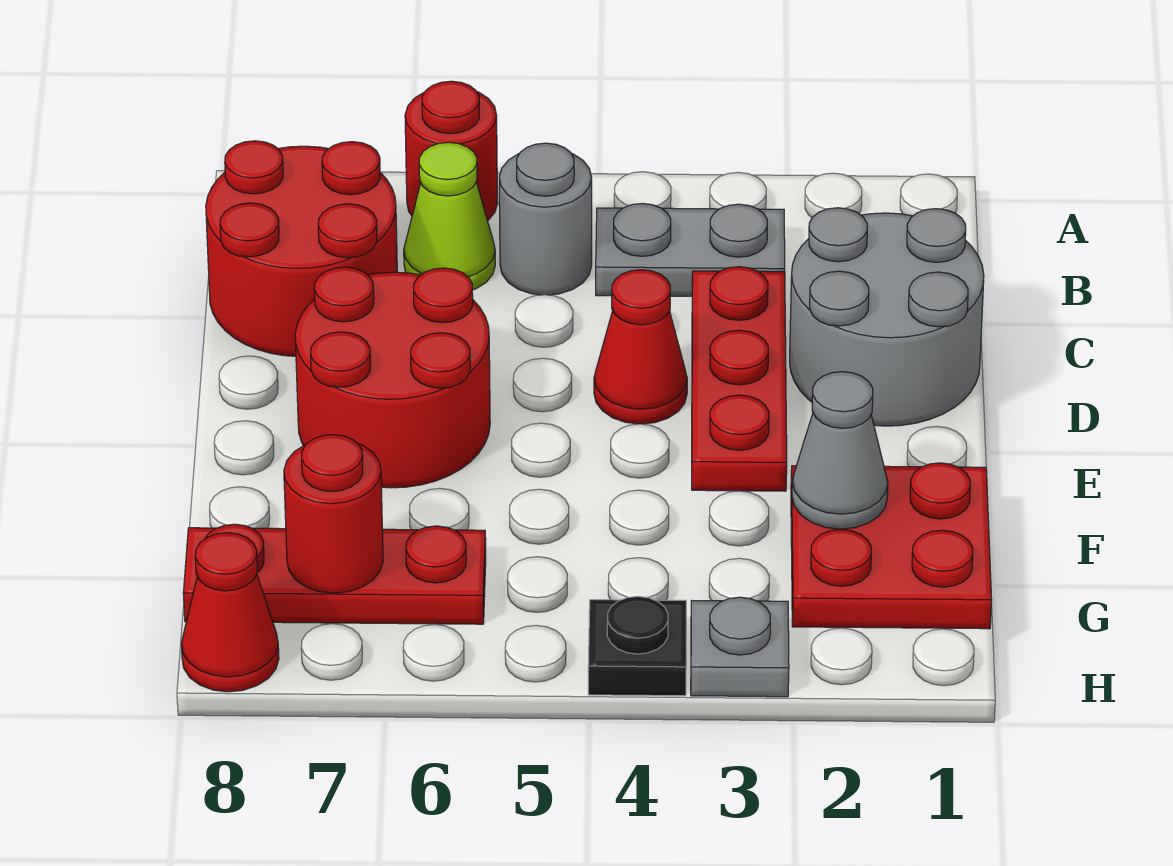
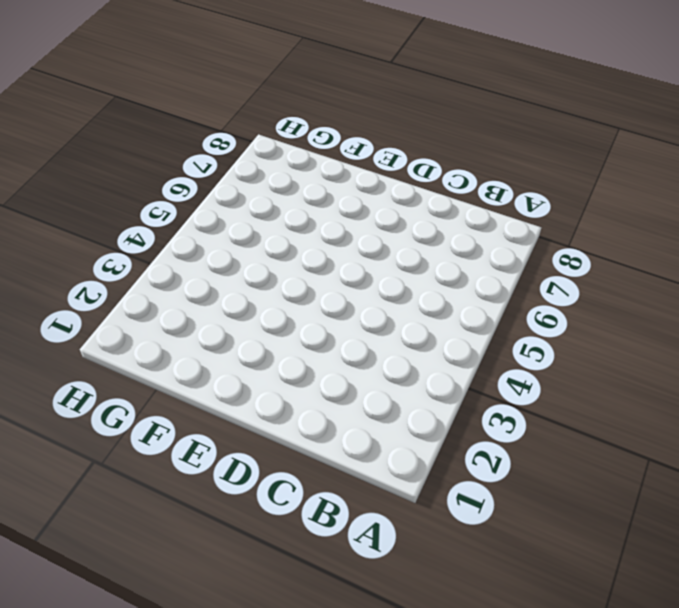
none -> red round brick A6 level 1
none -> grey plate B3:B4 level 1
none -> grey round brick B5 level 1

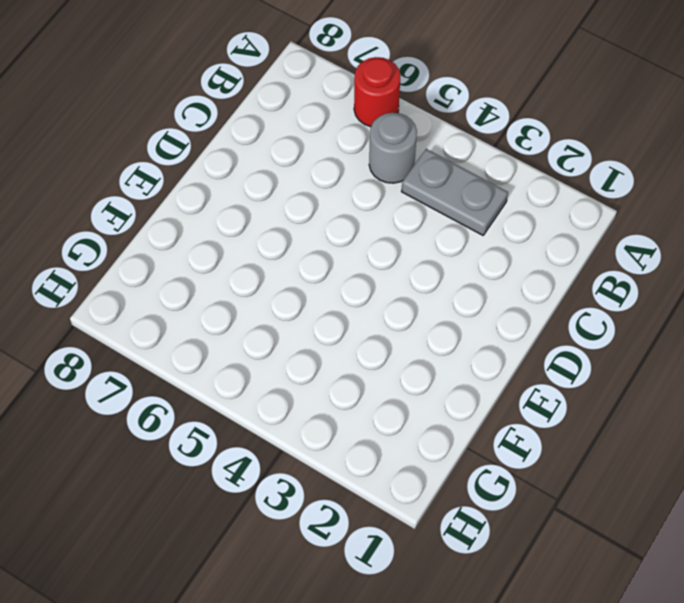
none -> lime cone B6 level 1
none -> red round brick B7:C8 level 1
none -> grey round brick C1:D2 level 1

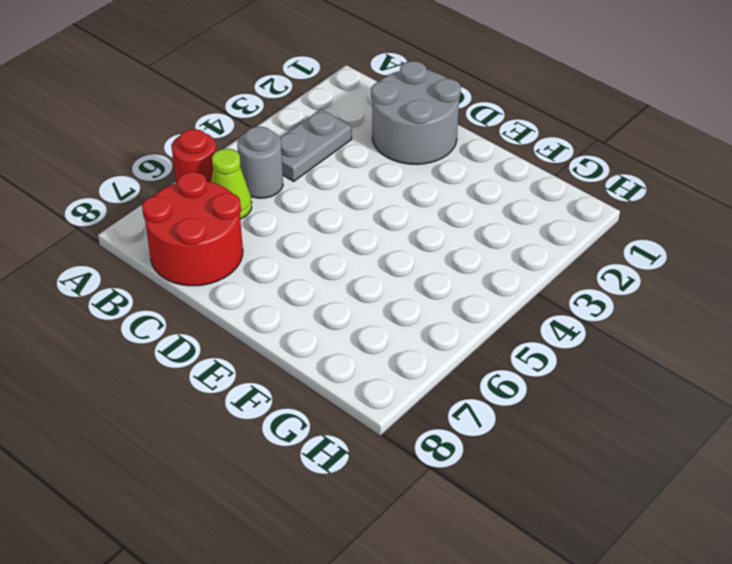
none -> red plate C3:E3 level 1
none -> red cone D4 level 1
none -> red round brick D6:E7 level 1

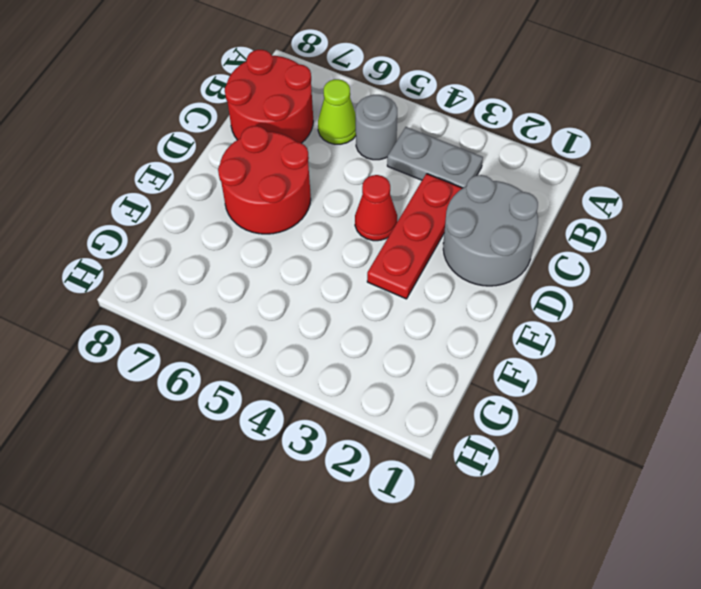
none -> red round brick A6 level 1
none -> red plate F1:G2 level 1
none -> red plate G6:G8 level 1

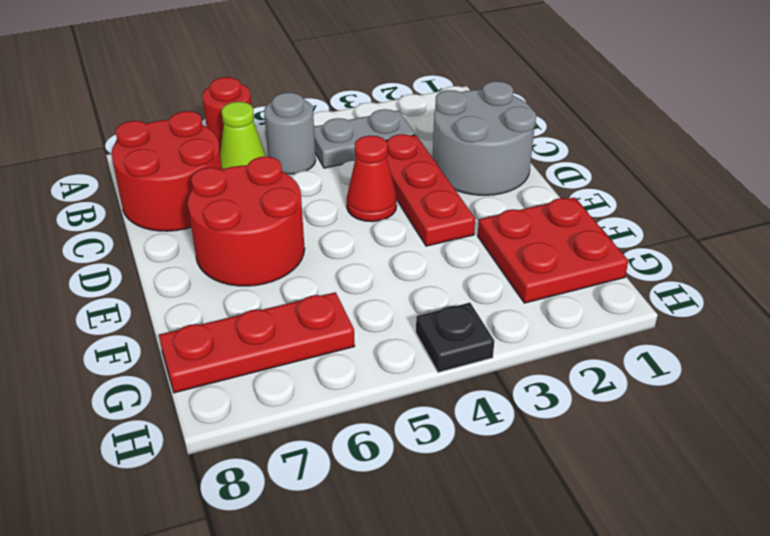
none -> grey plate H3 level 1
none -> red cone H8 level 1
none -> grey cone F2 level 2

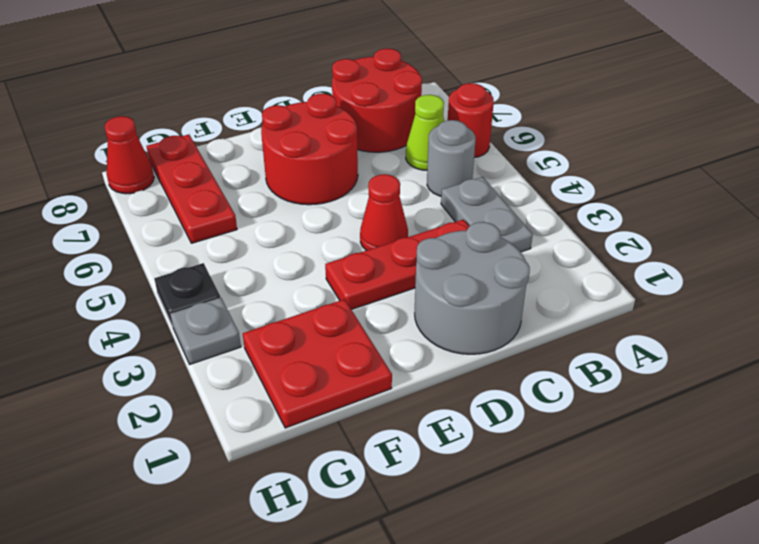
none -> grey cone F2 level 2
none -> red round brick G7 level 2

